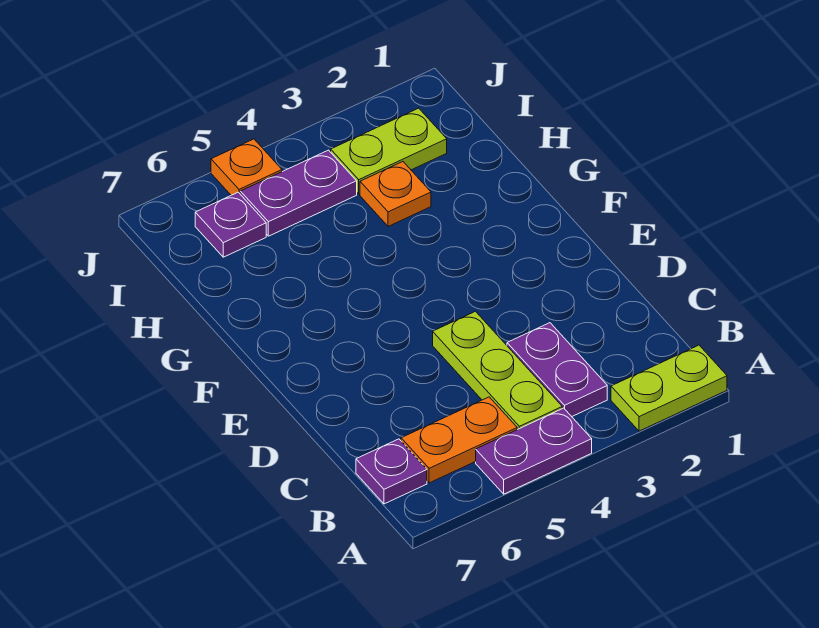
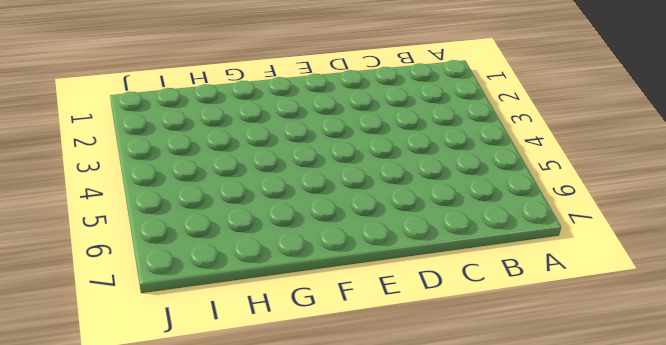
none -> lime plate A1:A2 level 1
none -> purple plate A4:A5 level 1

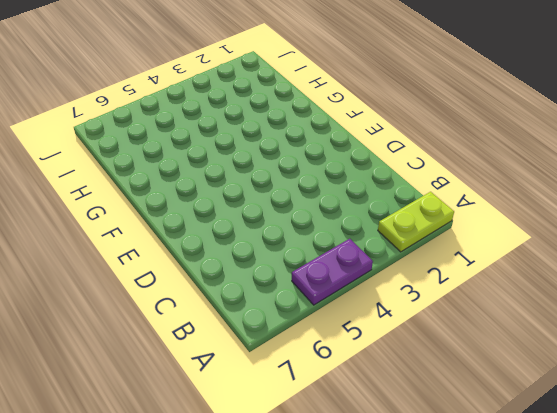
none -> purple plate B3:C3 level 1
none -> lime plate B4:D4 level 1

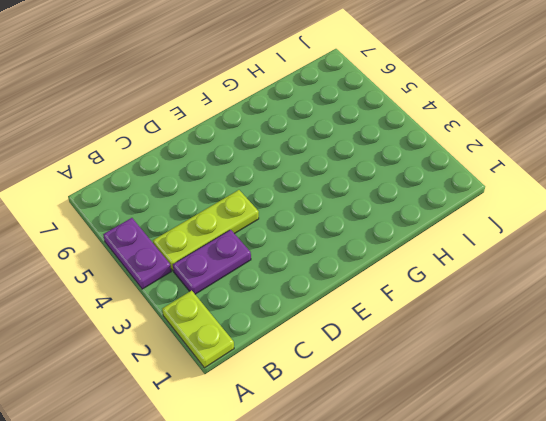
none -> orange plate B5:B6 level 1
none -> purple plate B7 level 1

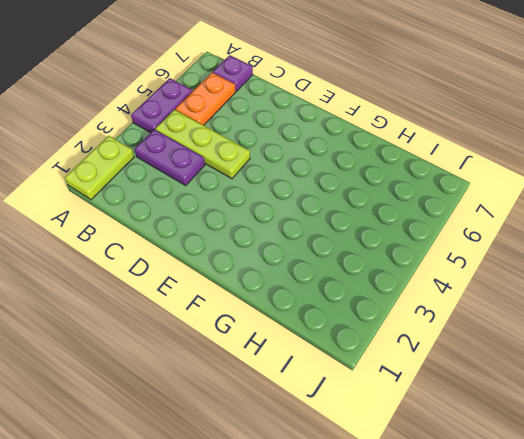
none -> orange plate H3 level 1
none -> lime plate I2:I3 level 1

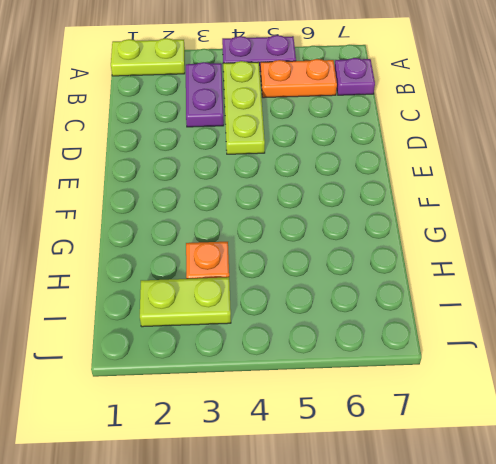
none -> purple plate I4:I5 level 1
none -> purple plate I6 level 1

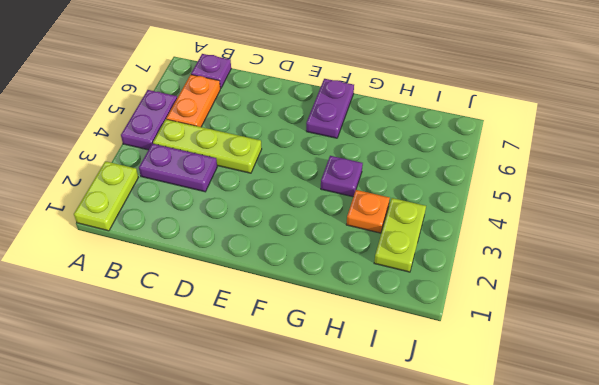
purple plate F6:F7 level 1 -> purple plate I4:I5 level 1
purple plate G4 level 1 -> purple plate I6 level 1
none -> orange plate J5 level 1

